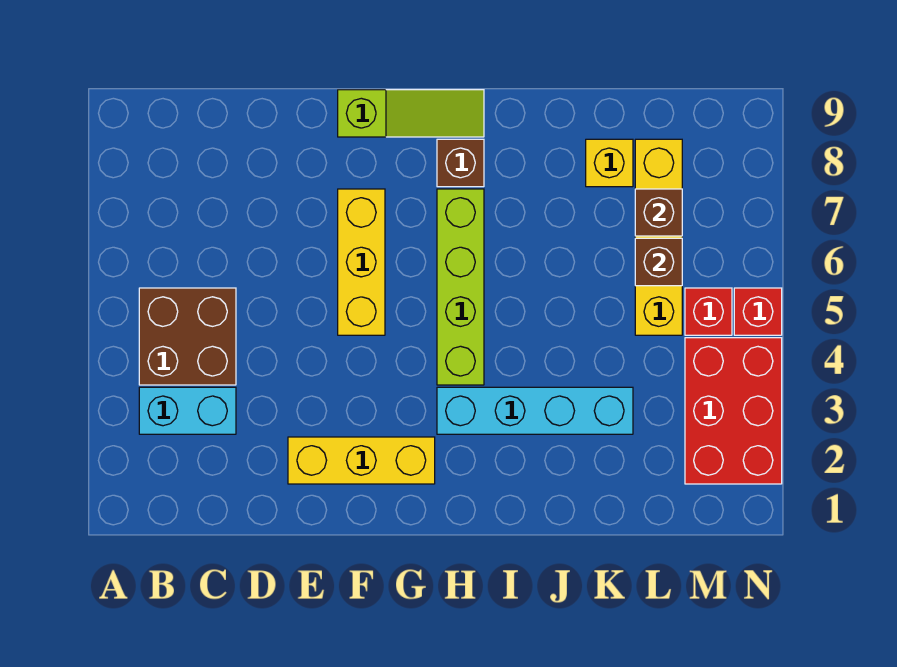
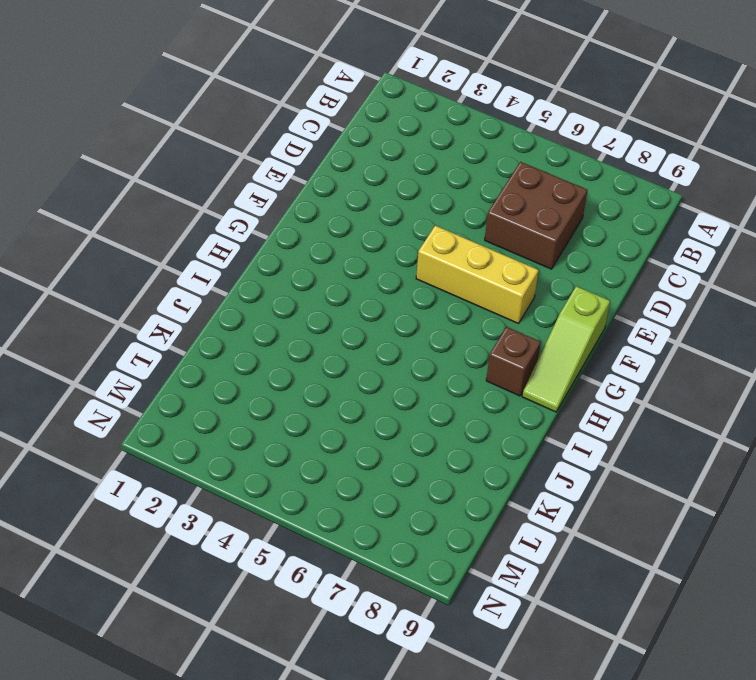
brown brick C6:D7 level 1 -> brown brick B4:C5 level 1
none -> cyan brick B3:C3 level 1
none -> yellow brick E2:G2 level 1
none -> cyan brick H3:K3 level 1

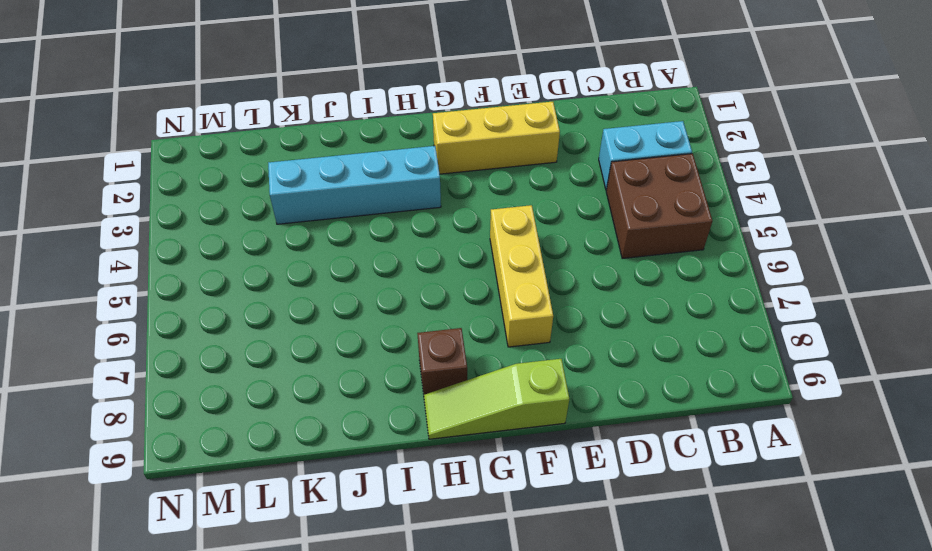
none -> lime brick H4:H7 level 1
none -> yellow brick K8 level 1
none -> yellow brick L5:L8 level 1

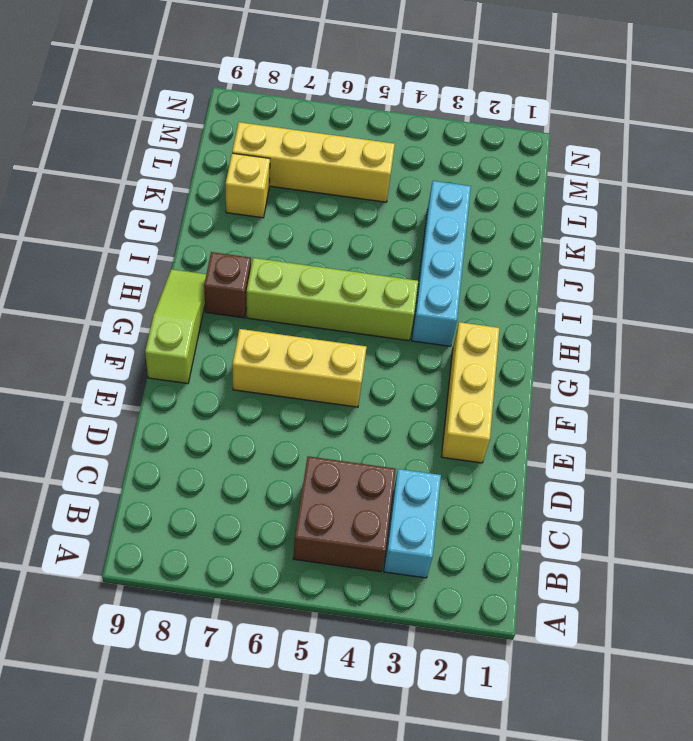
none -> red brick M2:N4 level 1
none -> red brick M5 level 1
none -> red brick N5 level 1

